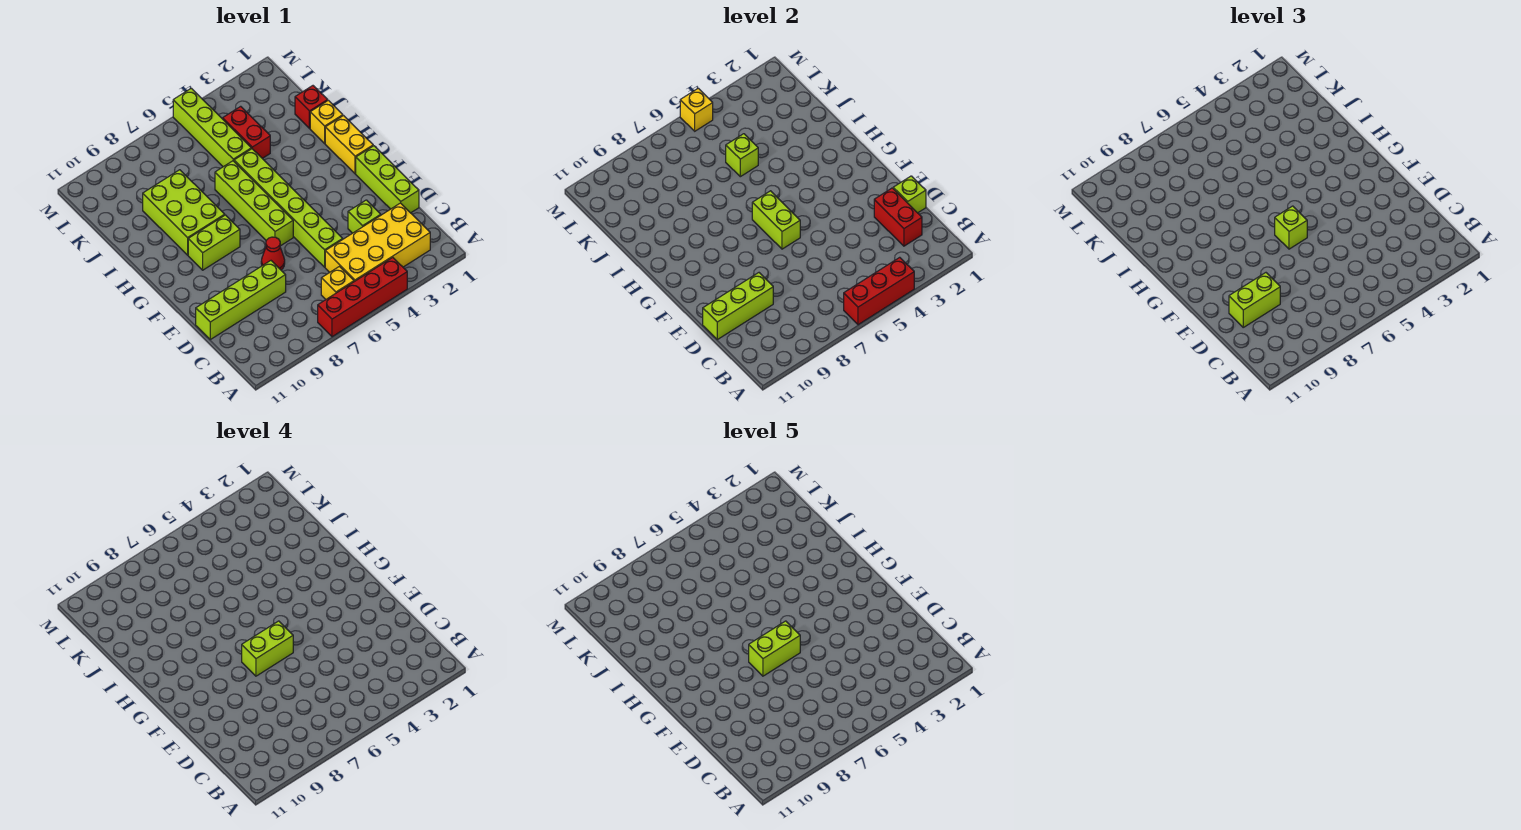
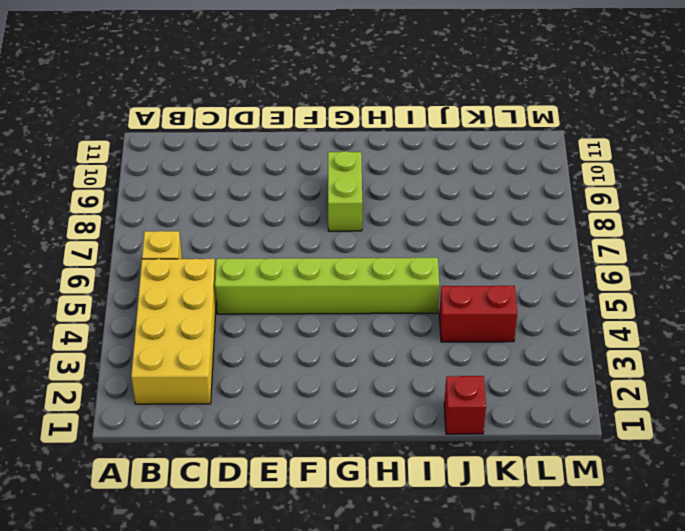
none -> red brick A4:A7 level 1
none -> lime brick D1:F1 level 1
none -> lime brick D3 level 1

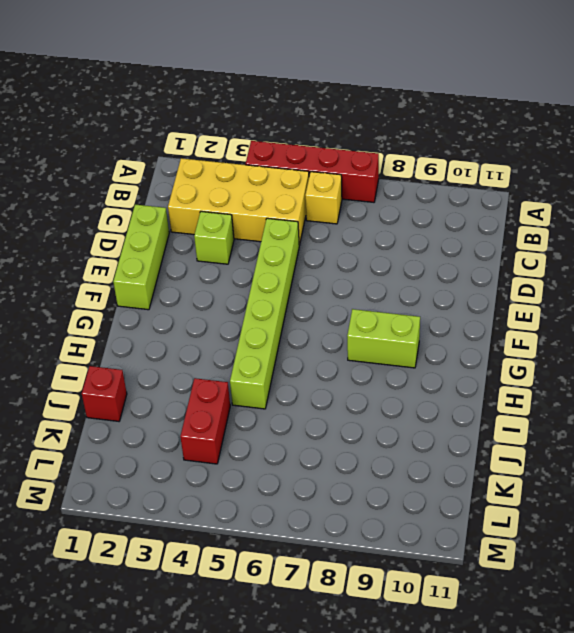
none -> lime brick D8:D11 level 1
none -> red cone E7 level 1
none -> lime brick F6:I6 level 1

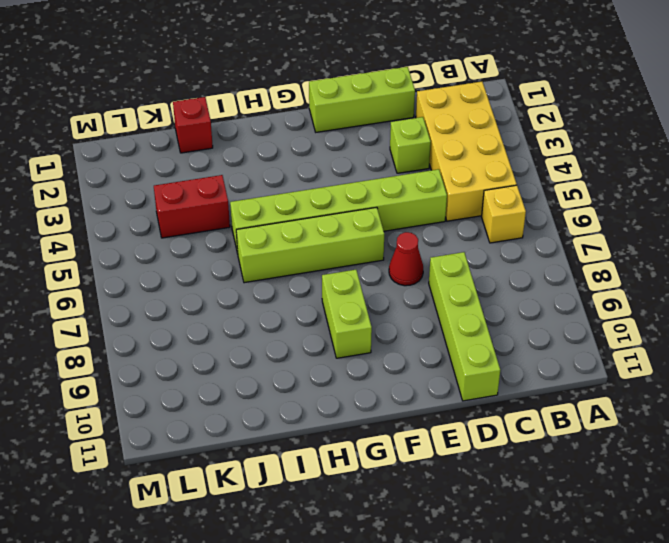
none -> red brick A4:A7 level 1
none -> yellow brick G1:H1 level 1
none -> lime brick H8:J9 level 1

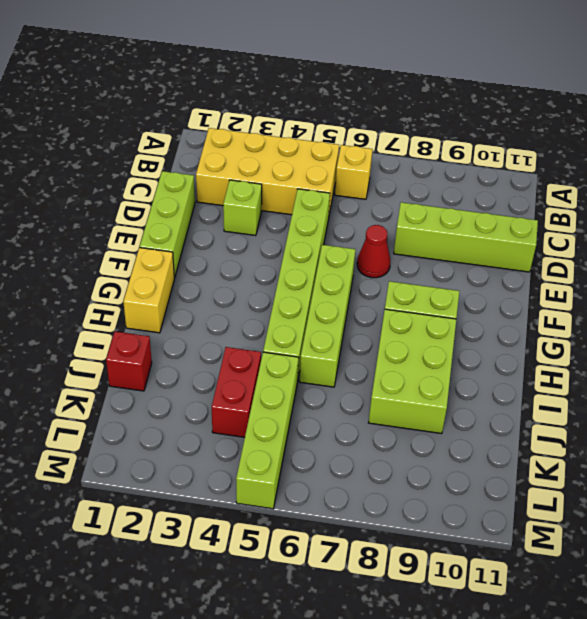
none -> red brick A4:A7 level 1
none -> yellow brick I1 level 1
none -> red brick A4:A6 level 2

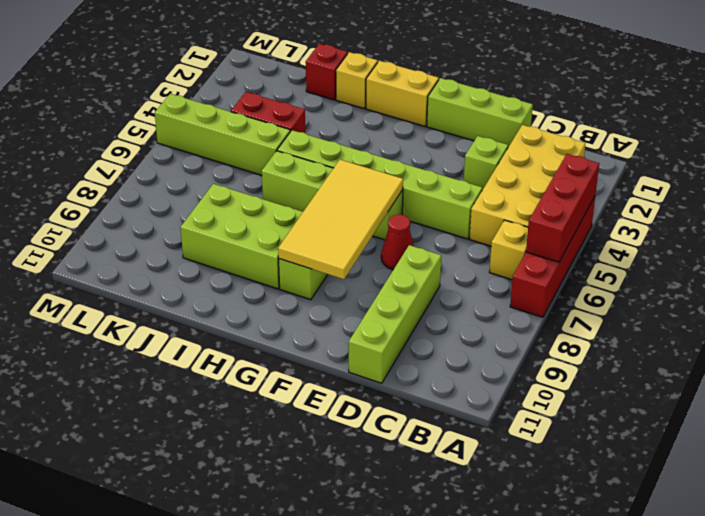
yellow tile F6:G9 level 2 -> lime brick F6:G6 level 2
none -> red brick C2:D2 level 2
none -> lime brick D1 level 2
none -> lime brick D9:D11 level 2

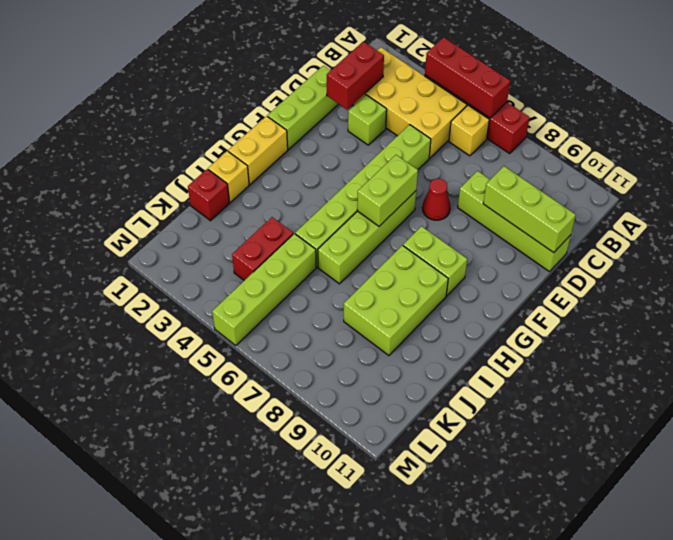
none -> lime brick D1 level 2
none -> lime brick J5 level 2
none -> yellow brick M5 level 2

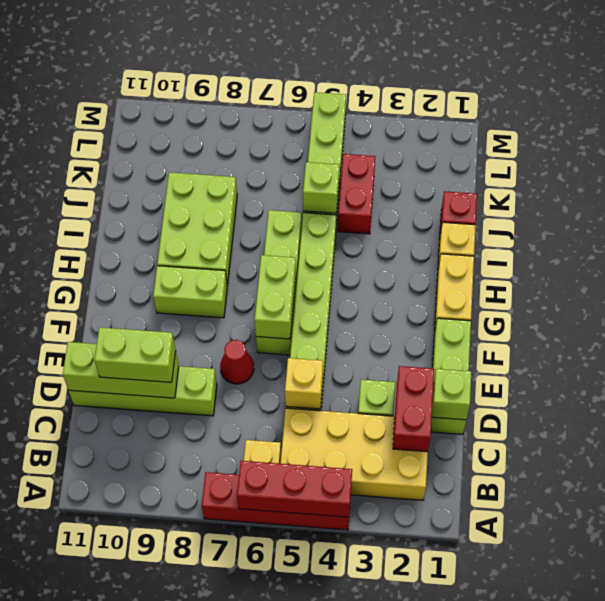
yellow brick D5 level 2 -> yellow brick M5 level 2
none -> lime brick F6 level 3
none -> lime brick F6:F7 level 4
none -> lime brick F6:F7 level 5

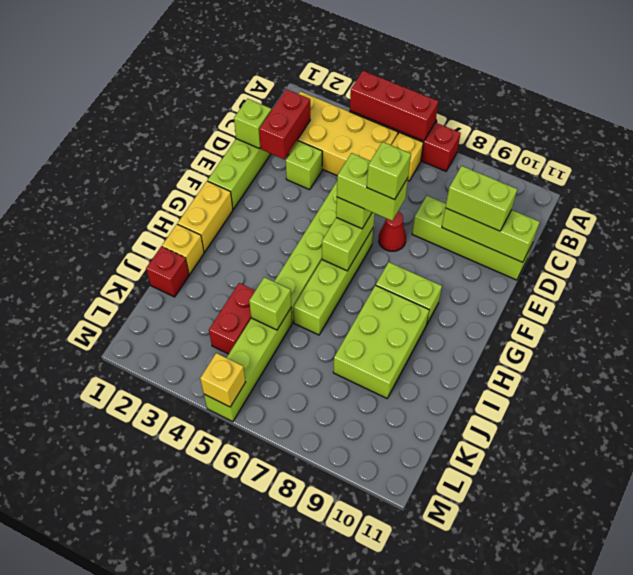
lime brick F7 level 5 -> lime brick F6:F7 level 5

